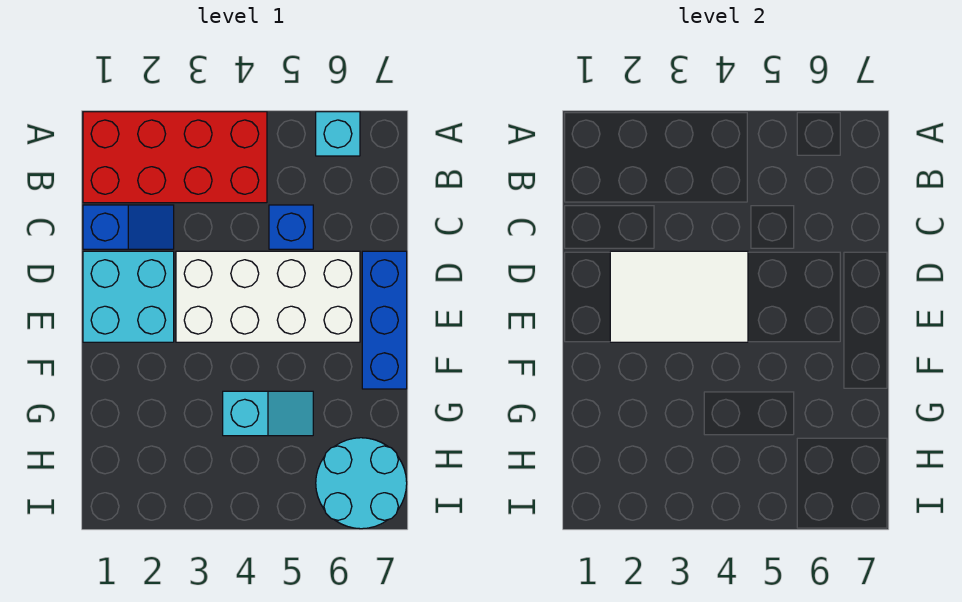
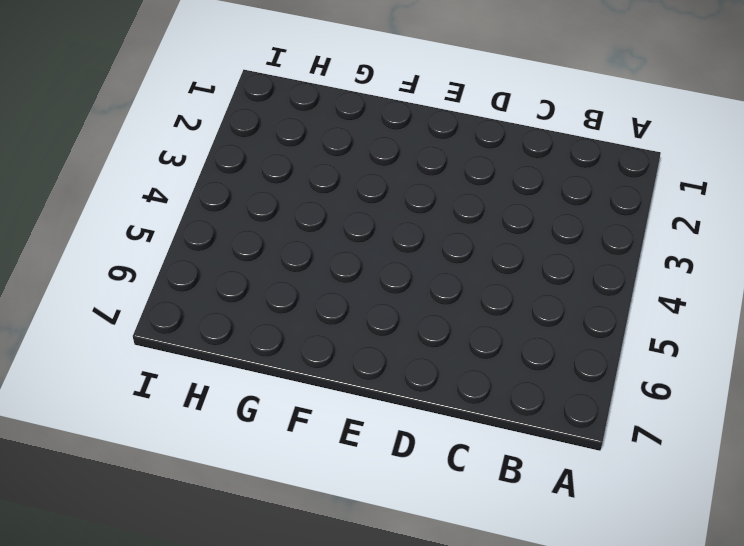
none -> red brick A1:B4 level 1
none -> cyan brick A6 level 1

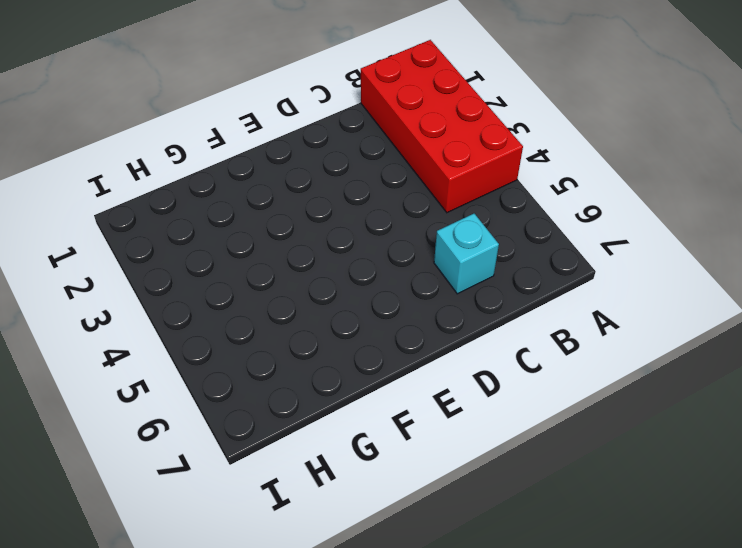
cyan brick C6 level 1 -> cyan brick A6 level 1
none -> blue slope C1:C2 level 1 top 1
none -> blue brick C5 level 1

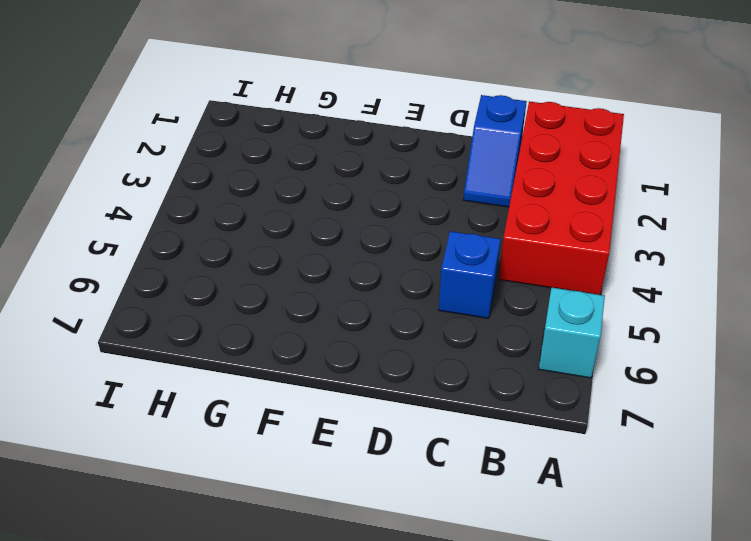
none -> cyan brick D1:E2 level 1
none -> white brick D3:E6 level 1

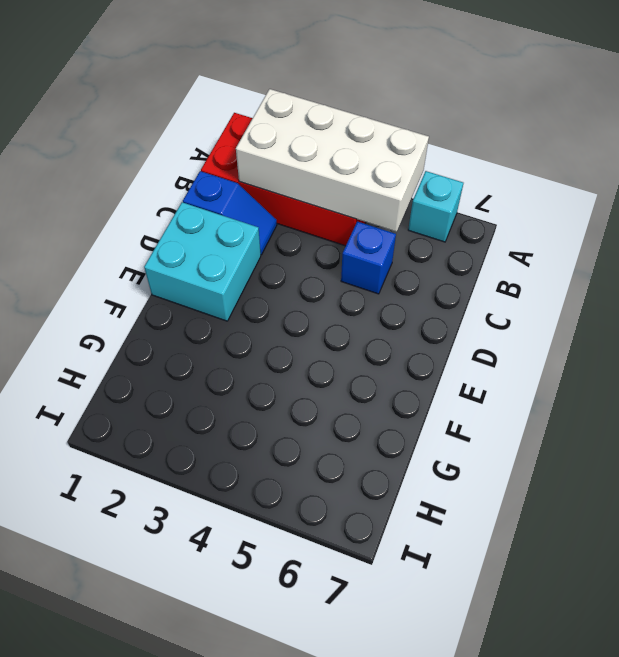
white brick A2:B5 level 2 -> white brick D3:E6 level 1
none -> blue brick D7:F7 level 1
none -> cyan slope G4:G5 level 1 top 4

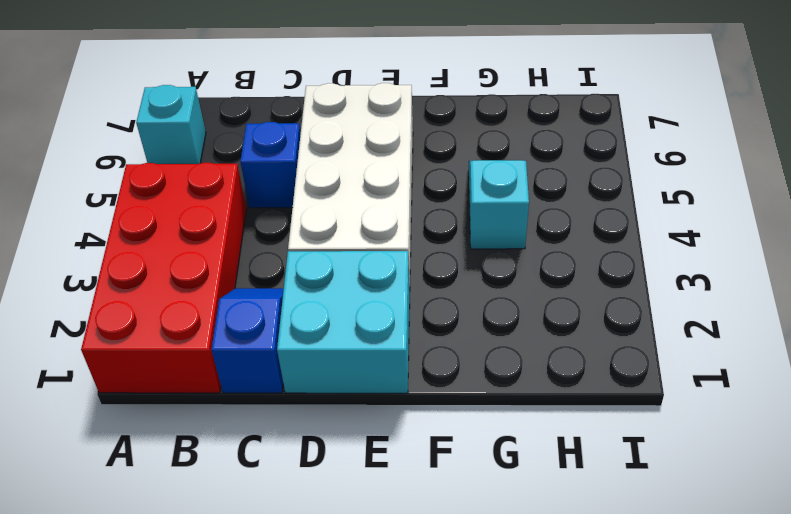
none -> blue brick D7:F7 level 1
none -> cyan round brick H6:I7 level 1

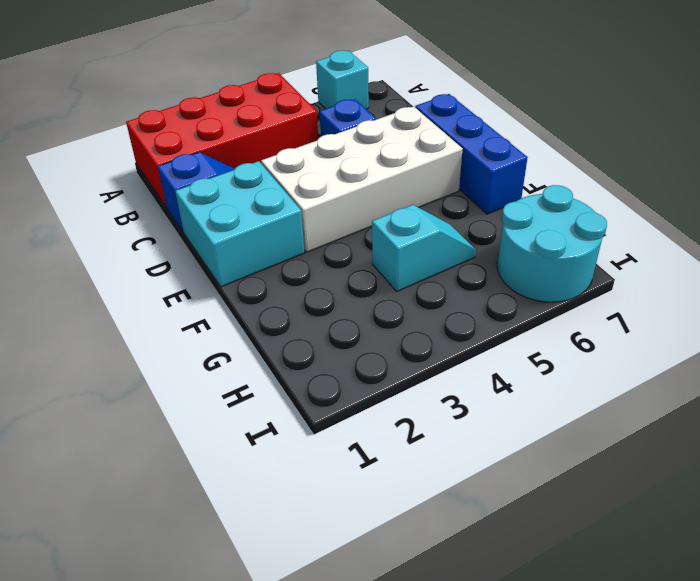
none -> white tile D2:E4 level 2

